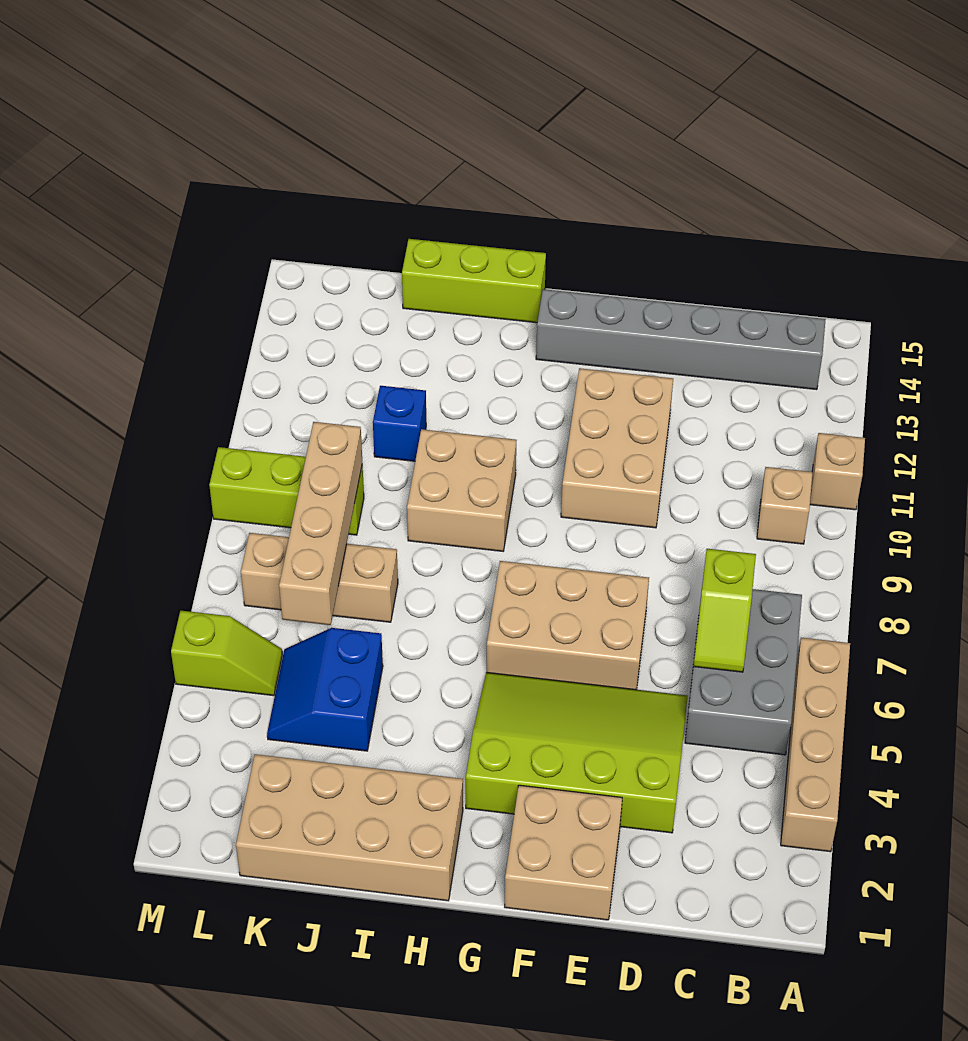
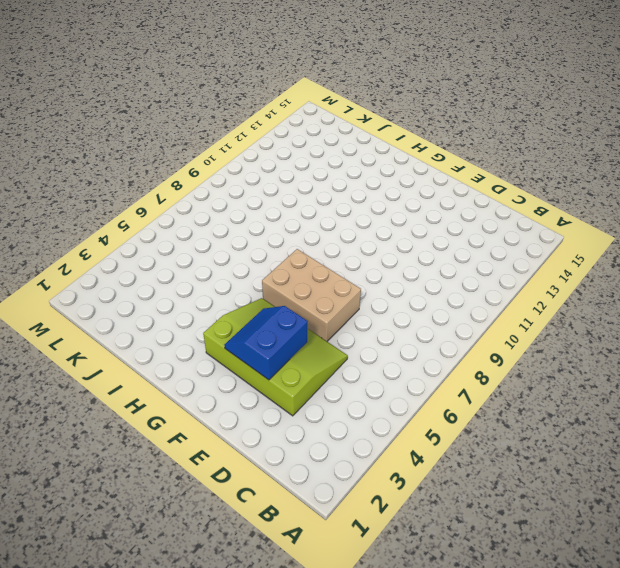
blue slope E3:F4 level 2 top E -> blue slope J4:K5 level 1 top J
none -> tan brick A3:A6 level 1
none -> tan brick A11 level 1
none -> grey brick B5:C7 level 1

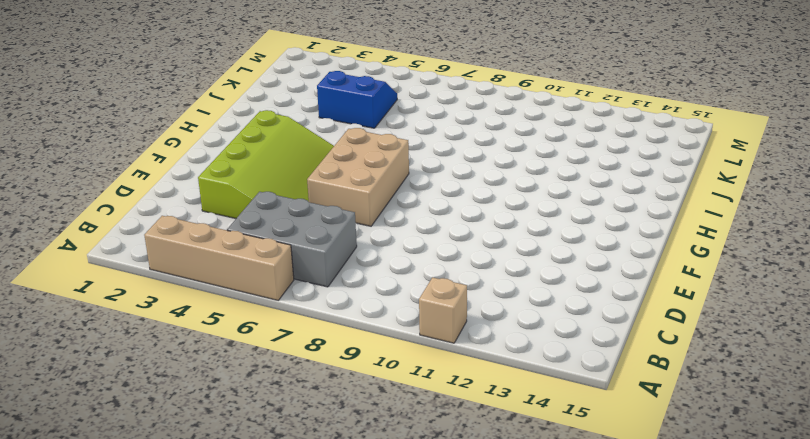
none -> tan brick B10 level 1
none -> grey brick B14:G14 level 1
none -> tan brick E1:F2 level 1

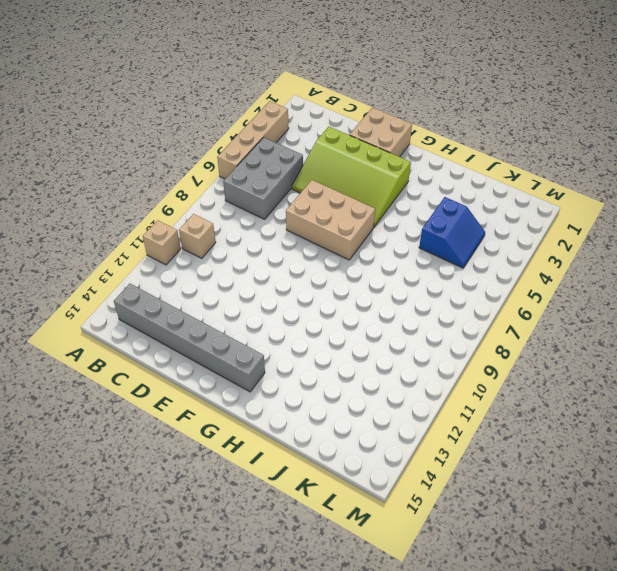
none -> tan brick E10:F12 level 1
none -> tan brick H1:K2 level 1
none -> tan brick H9:I10 level 1

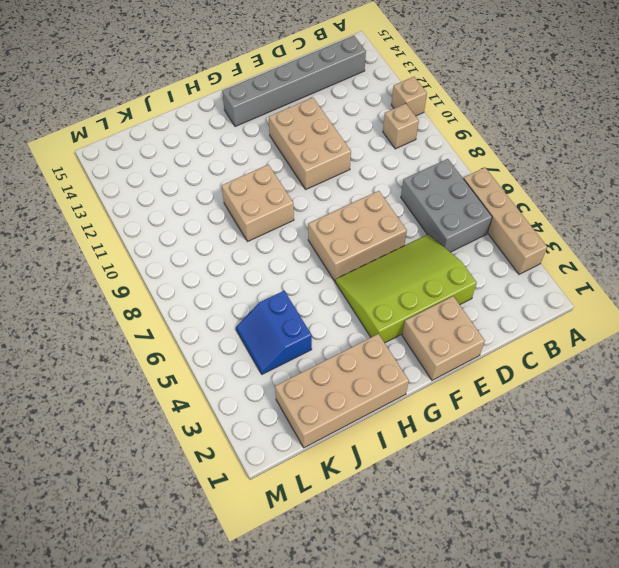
none -> lime brick H15:J15 level 1
none -> tan brick J7:L7 level 1
none -> blue brick J11 level 1

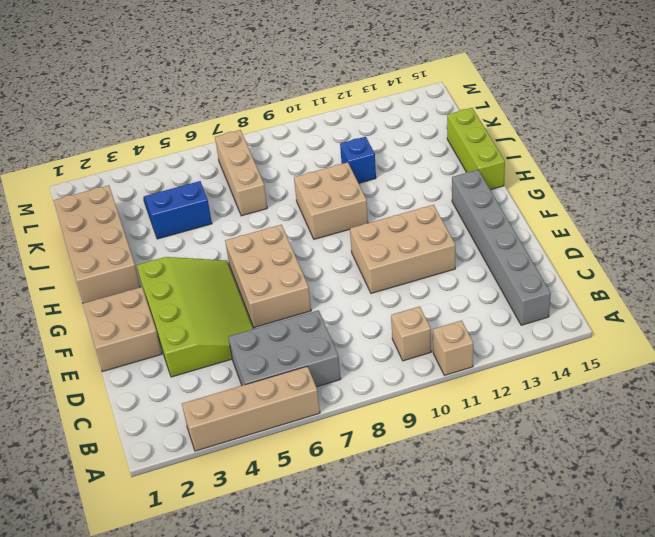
none -> lime brick K9:M9 level 1
none -> lime slope L5:M5 level 1 top M
none -> lime slope C6:C7 level 2 top 7

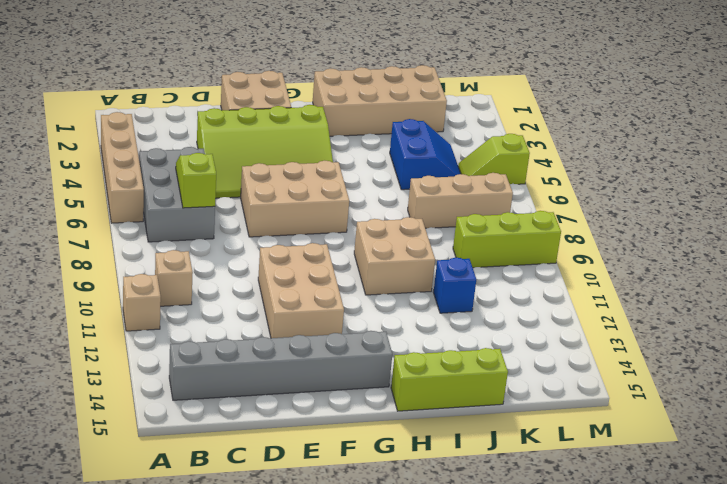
none -> tan brick K6:K9 level 2

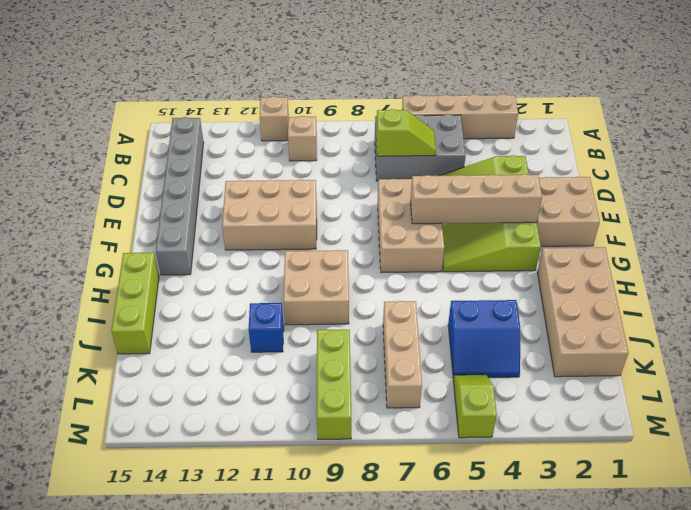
tan brick F3:F6 level 2 -> tan brick K6:K9 level 2

